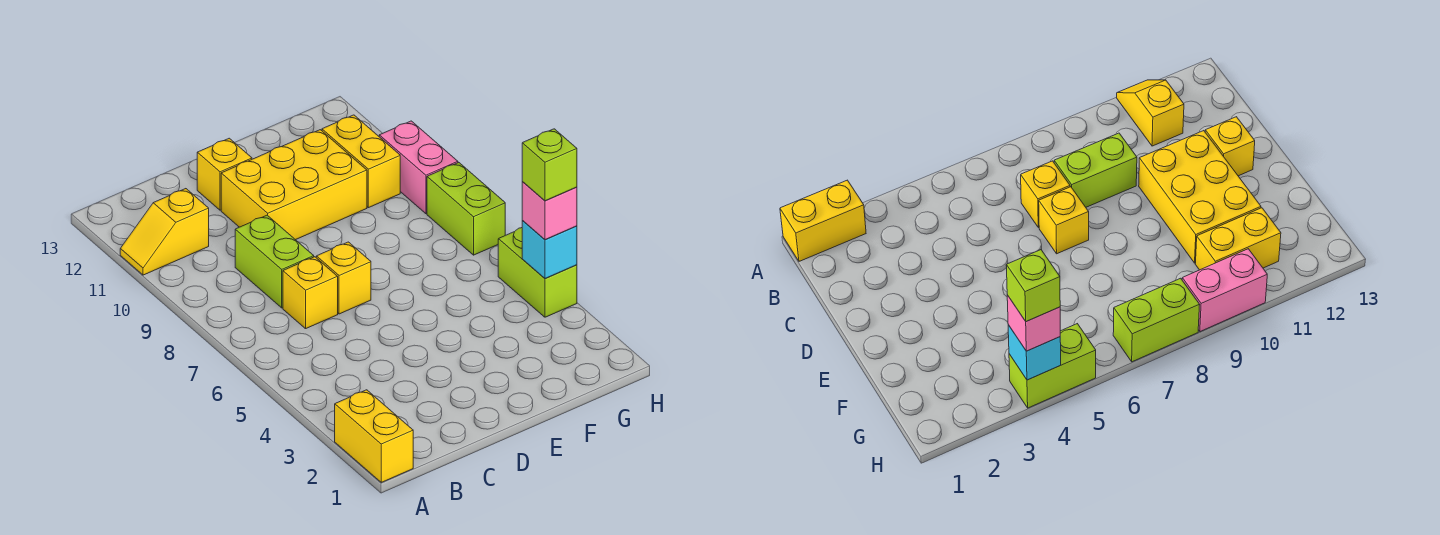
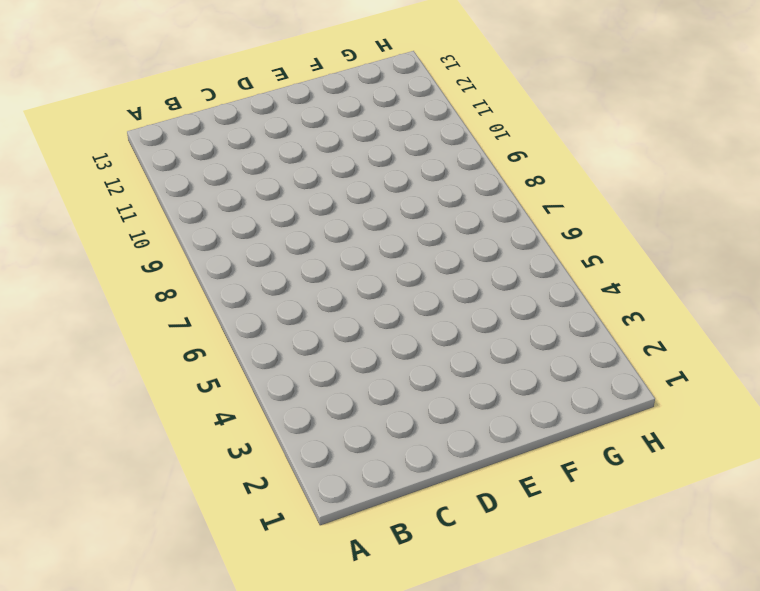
none -> yellow brick A1:A2 level 1
none -> yellow slope A11:B11 level 1 top B
none -> yellow brick C7 level 1

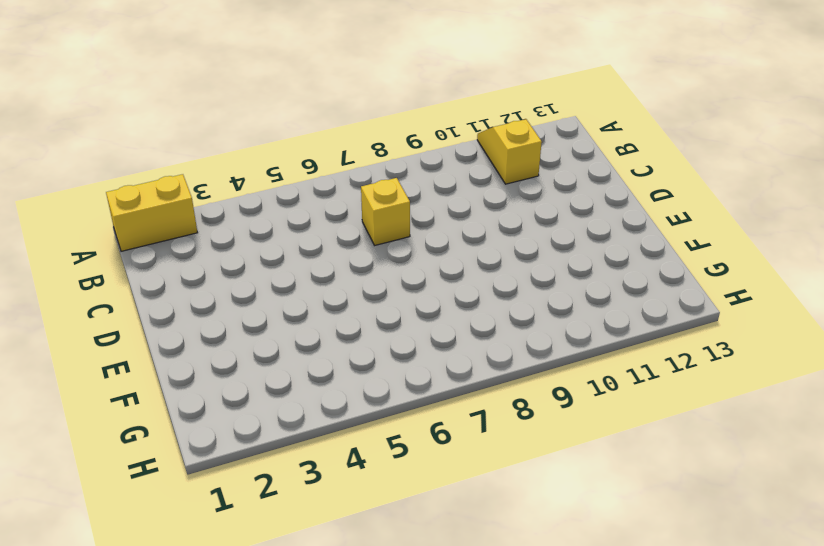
none -> lime brick C8:C9 level 1
none -> yellow brick D7 level 1
none -> yellow brick D10:F11 level 1

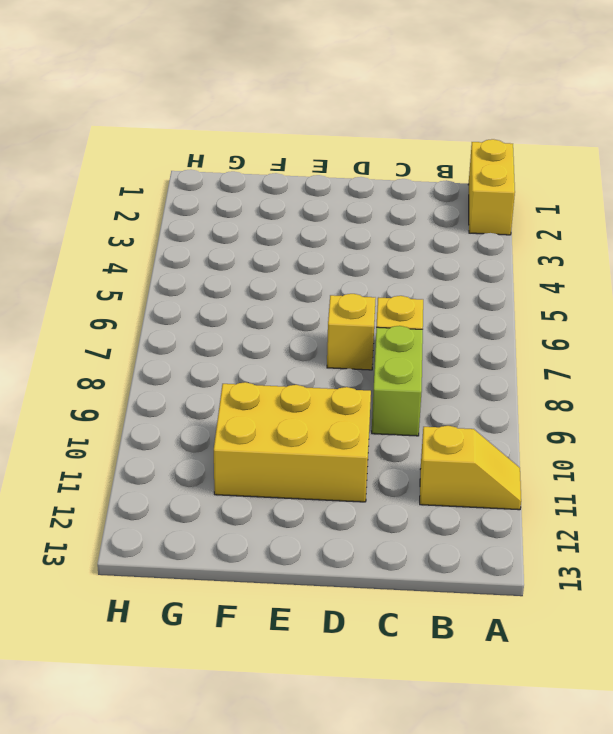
none -> yellow brick D12 level 1
none -> yellow brick G10:G11 level 1
none -> lime brick H4:H5 level 1

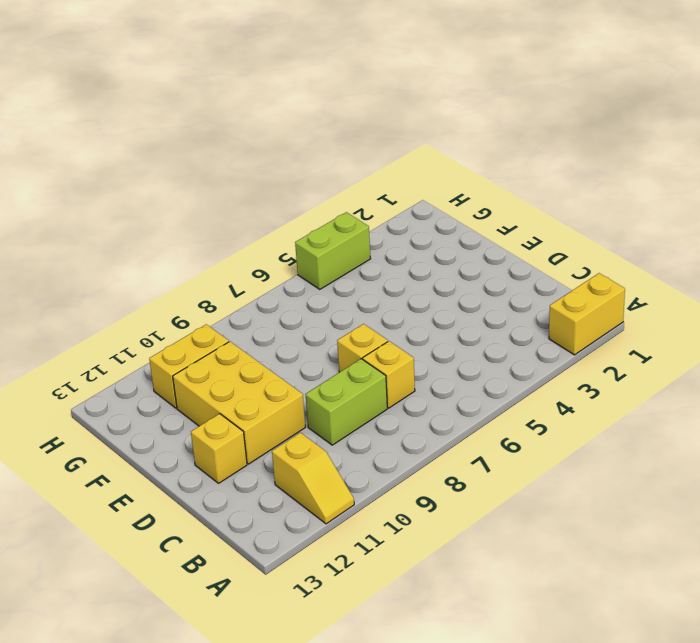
none -> lime brick H7:H8 level 1
none -> pink brick H9:H10 level 1
none -> cyan brick H4 level 2

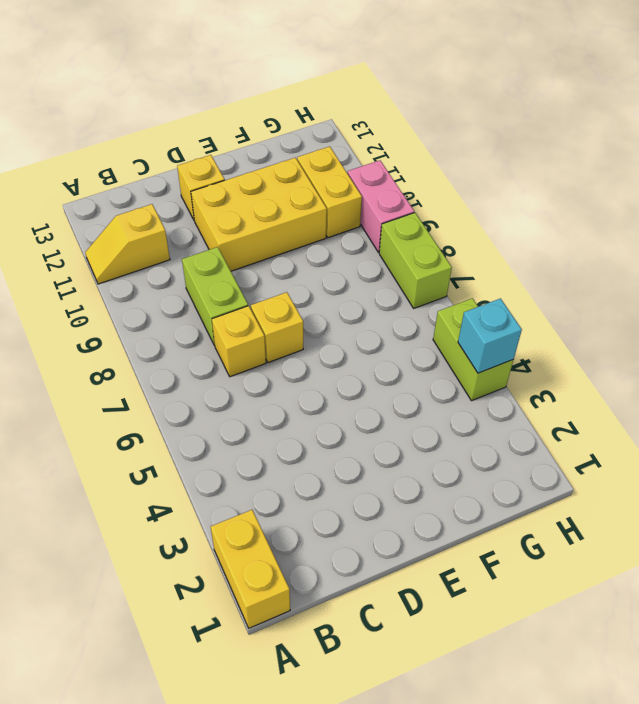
none -> pink brick H4 level 3
none -> lime brick H4 level 4

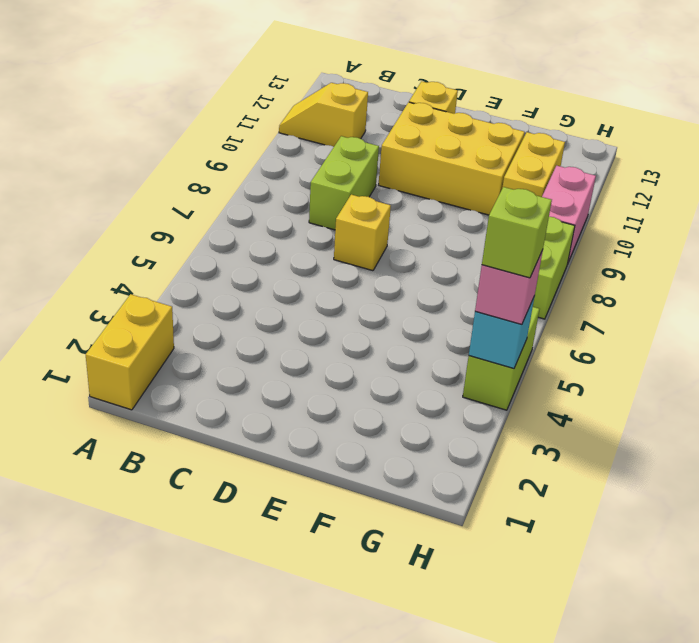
none -> yellow brick C7 level 1

